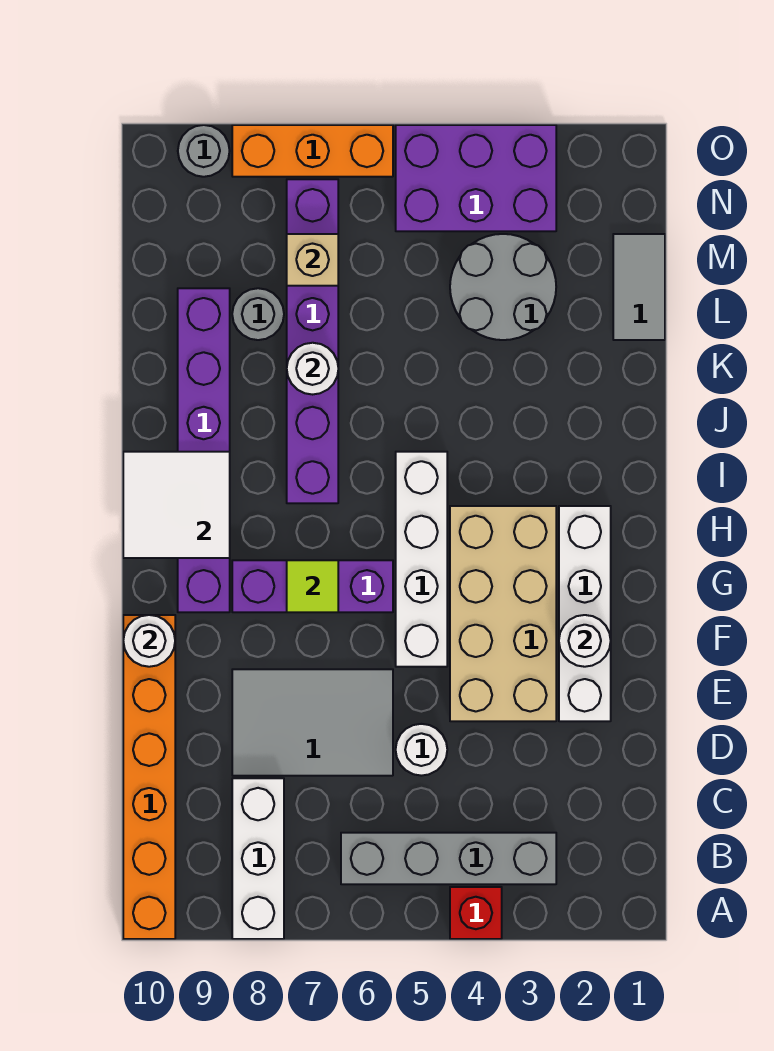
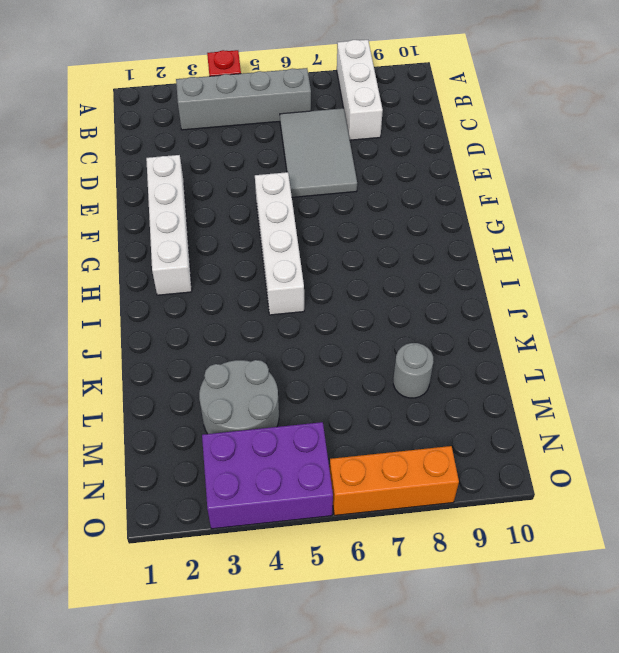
grey tile C6:E7 level 1 -> grey tile D6:E8 level 1
none -> orange brick A10:F10 level 1
none -> white round brick D5 level 1
none -> tan brick E3:H4 level 1

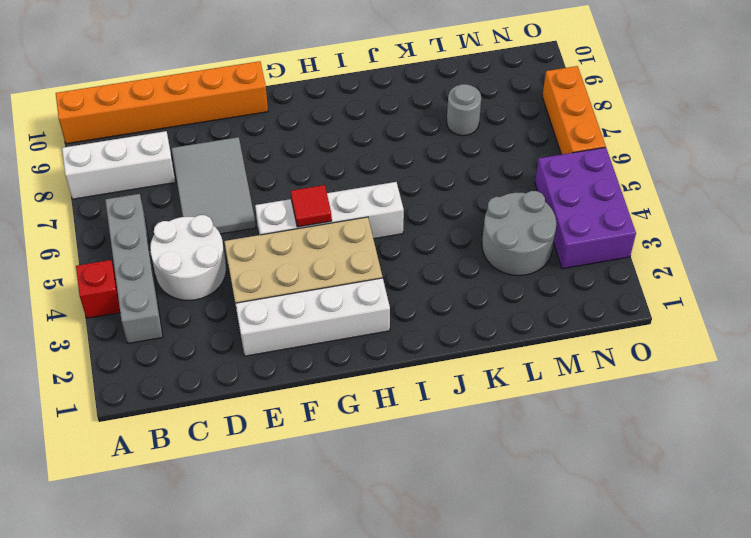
white round brick C4:D5 level 1 -> white round brick D5 level 1
red tile G5 level 2 -> none
none -> purple brick G6:G8 level 1
none -> purple brick G9:L9 level 1
none -> purple brick I7:N7 level 1

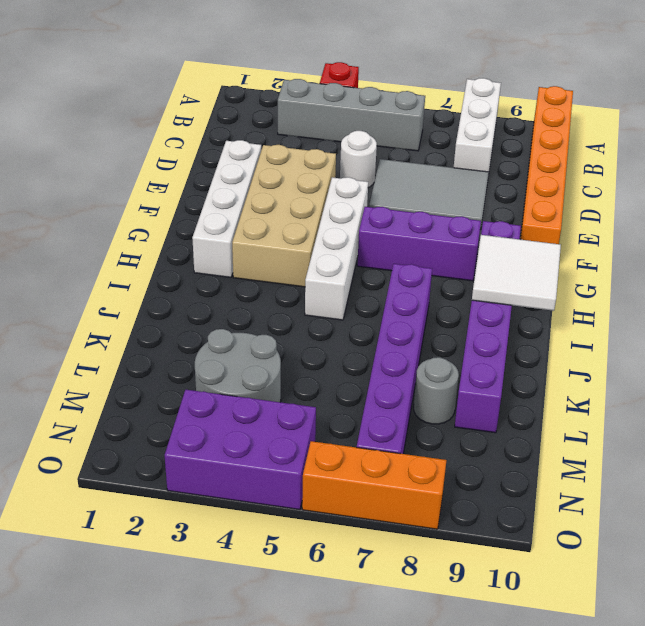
none -> grey tile L1:M1 level 1
none -> grey round brick O9 level 1
none -> white round brick F2 level 2

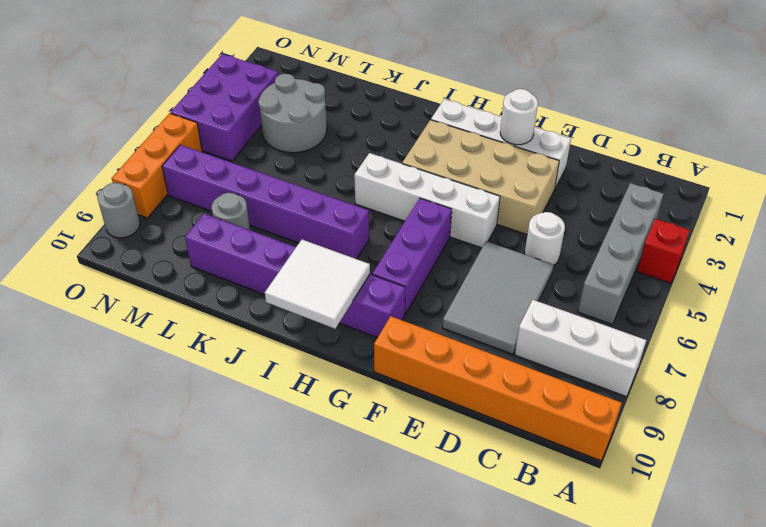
none -> grey tile L1:M1 level 1
none -> white round brick F10 level 2
none -> lime tile G7 level 2

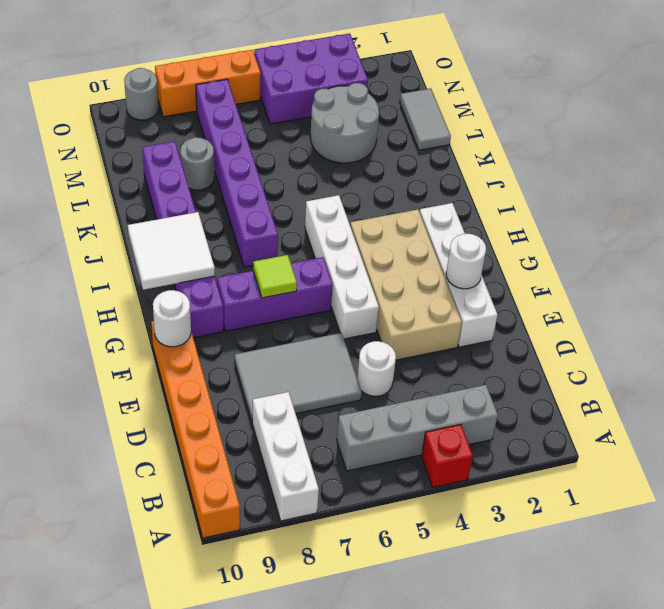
none -> white round brick K7 level 2
none -> tan brick M7 level 2

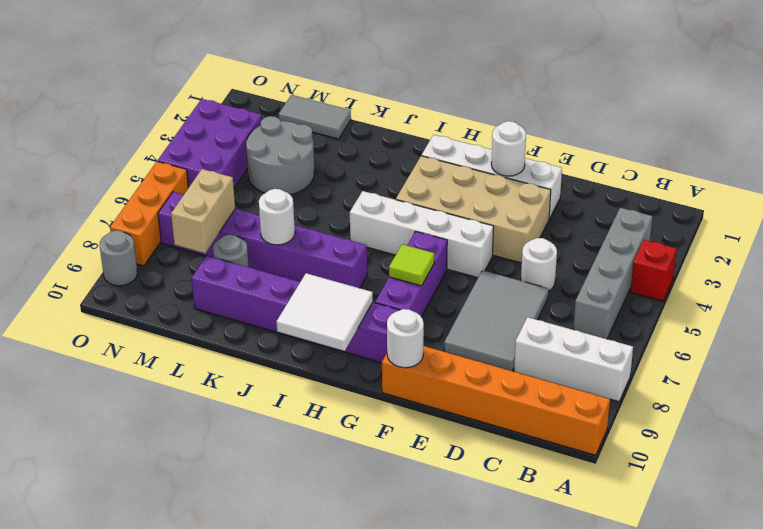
tan brick M7:M8 level 2 -> tan brick M7 level 2

